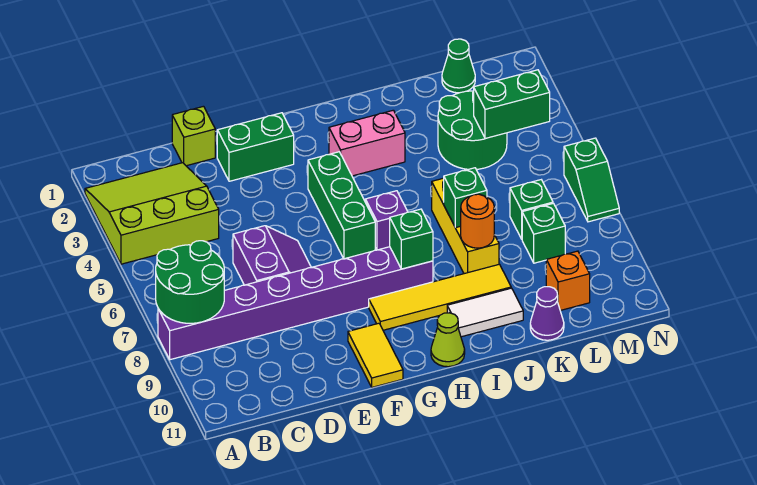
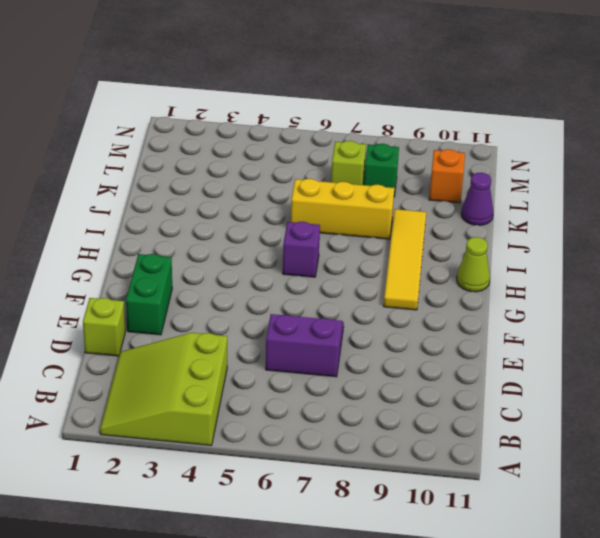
lime brick L7 level 1 -> green brick L7 level 1
none -> purple brick A8:H8 level 1
none -> yellow tile F10:F11 level 1
none -> green brick G4:G6 level 1

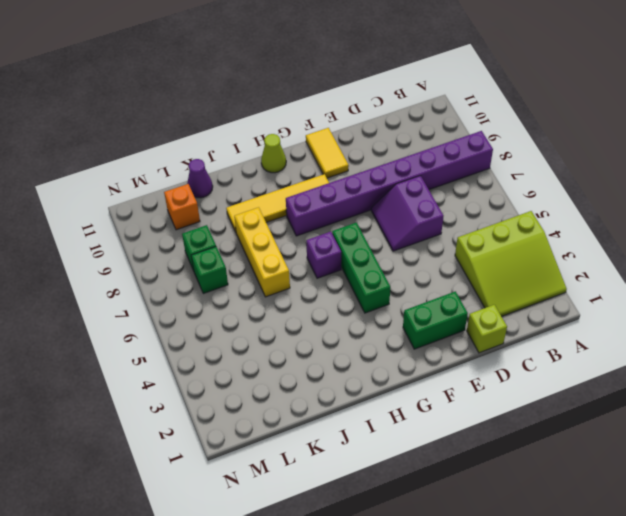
none -> pink brick H3:I3 level 1
none -> white tile I10:J10 level 1
none -> green round brick K3:L4 level 1

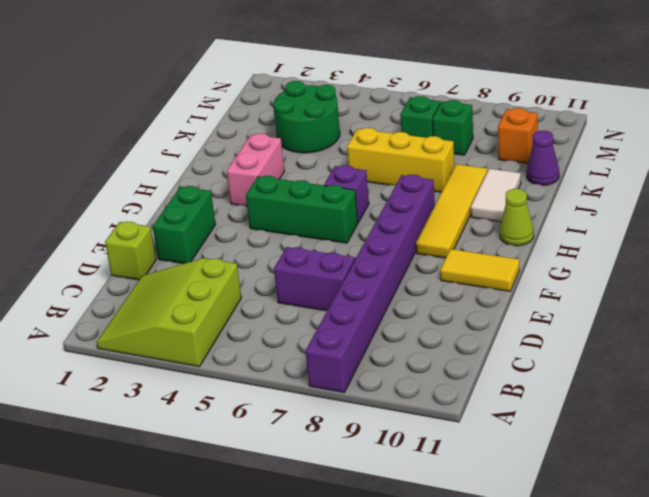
none -> green cone L1 level 1
none -> green slope N6:N7 level 1 top 6
none -> green round brick A7:B8 level 2

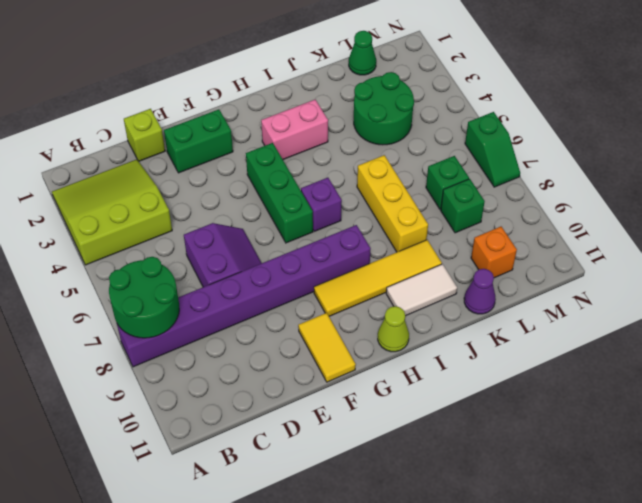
none -> green brick H8 level 2
none -> green brick J7 level 2
none -> orange round brick J8 level 2

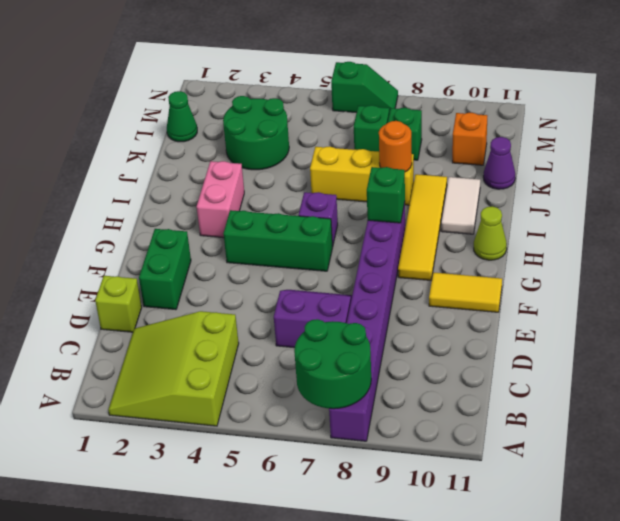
none -> green brick J7 level 2
none -> green brick L4:M4 level 2

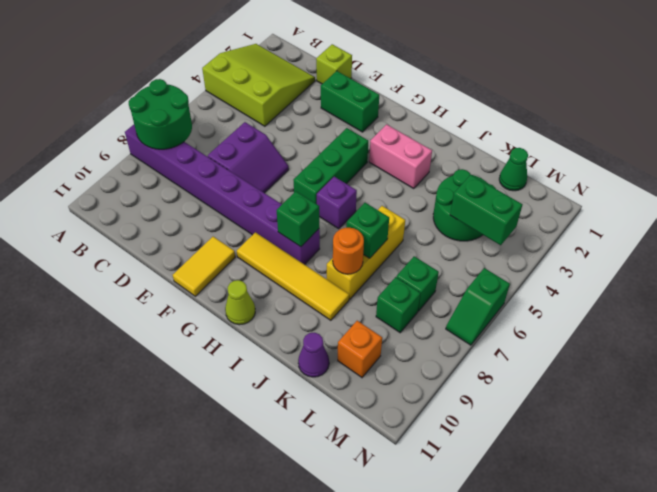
none -> white tile I10:J10 level 1

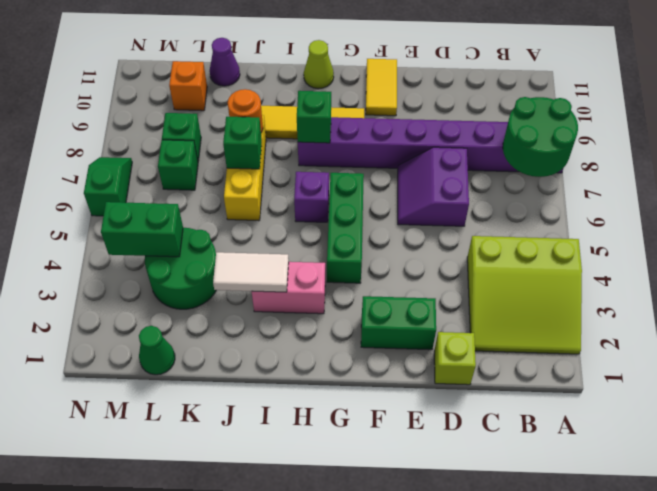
white tile I3:J3 level 2 -> white tile I10:J10 level 1

